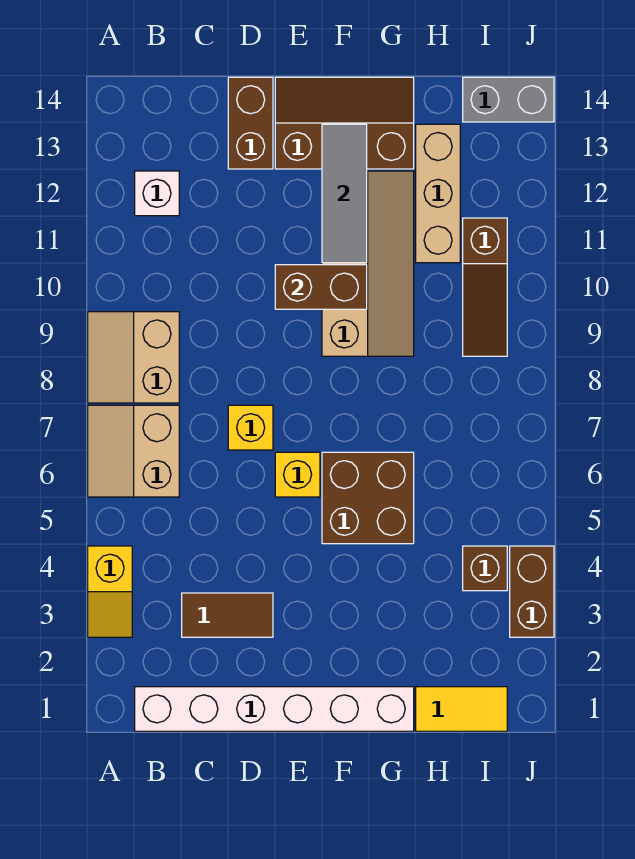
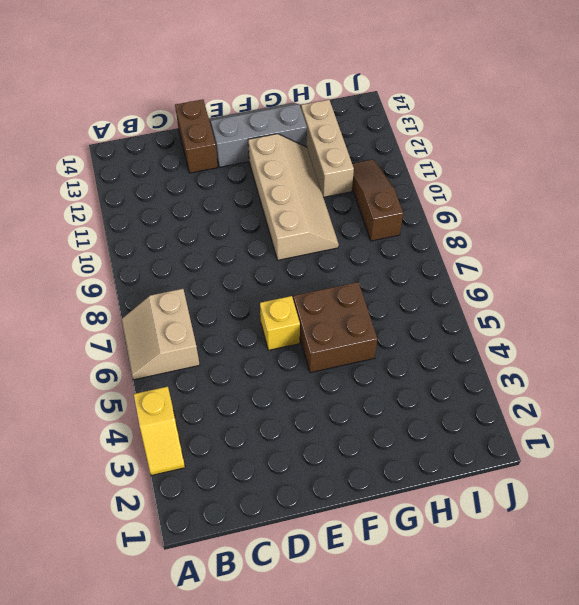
grey slope E13:G14 level 1 top 13 -> brown slope E13:G14 level 1 top 13
brown slope I9:I11 level 1 top 9 -> brown slope I9:I11 level 1 top 11
none -> tan slope A8:B9 level 1 top B
none -> white brick B1:G1 level 1
none -> white brick B12 level 1

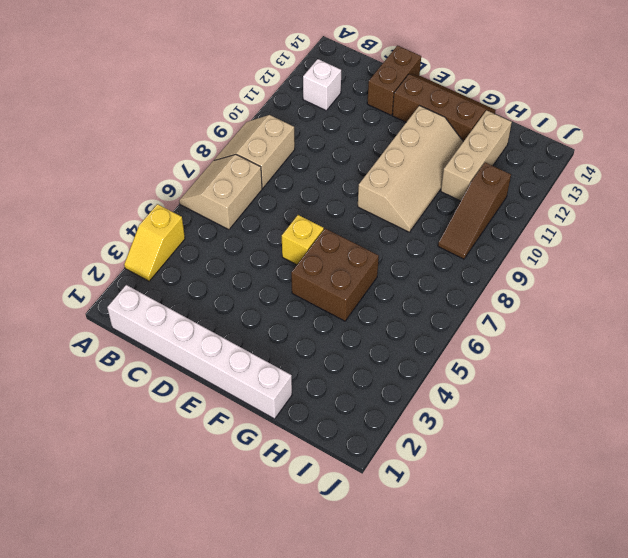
none -> brown tile C3:D3 level 1
none -> yellow brick D7 level 1
none -> yellow tile H1:I1 level 1

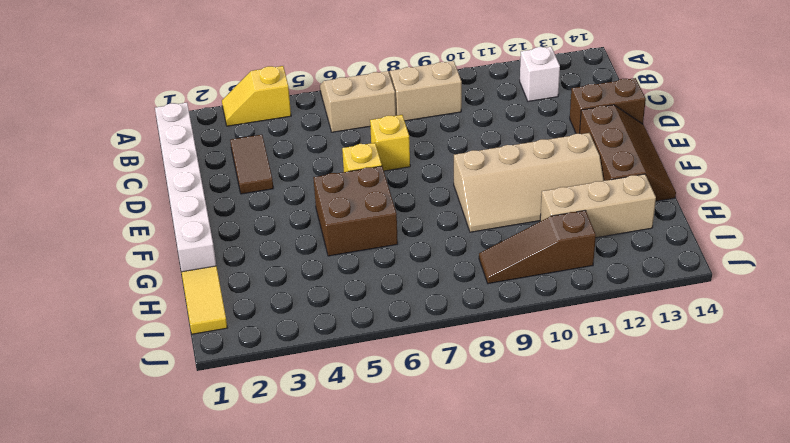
none -> brown brick I4 level 1
none -> grey brick I14:J14 level 1
none -> brown brick J3:J4 level 1

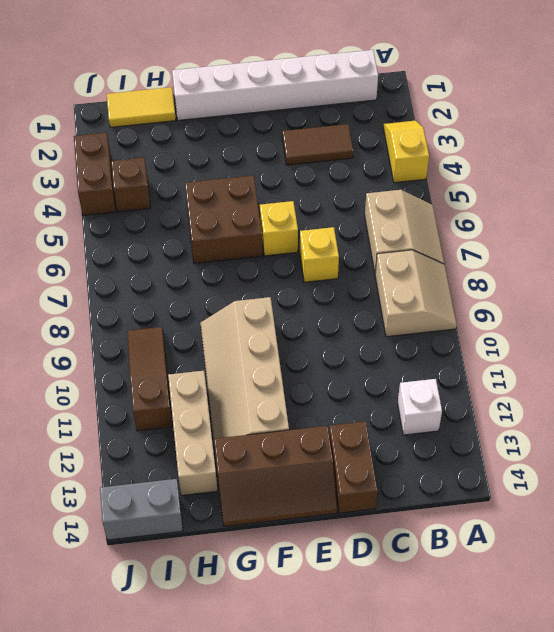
none -> brown brick E10:F10 level 2
none -> grey tile F11:F13 level 2

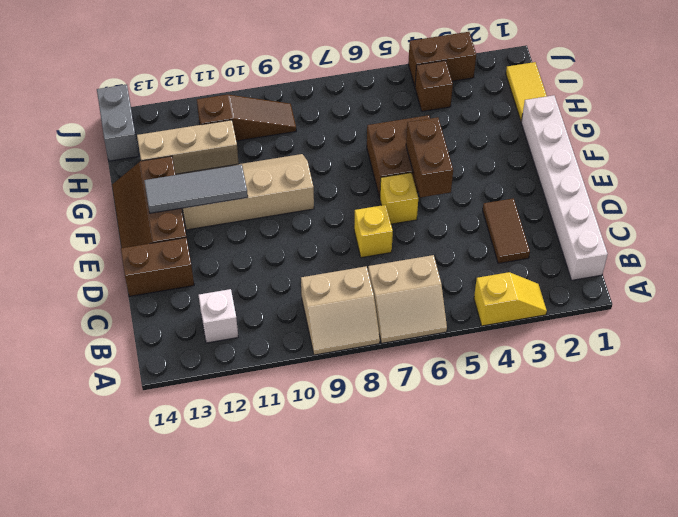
brown brick E5:F5 level 2 -> brown brick E10:F10 level 2

